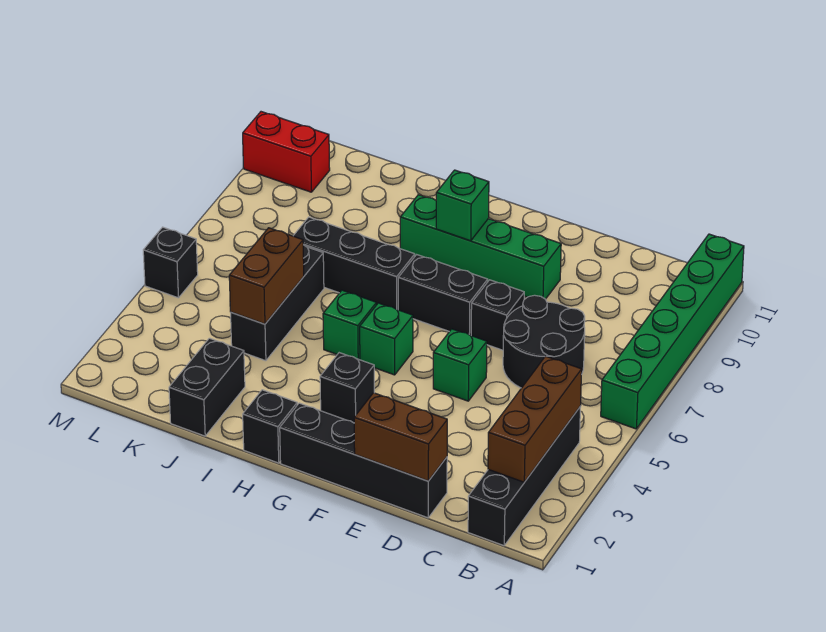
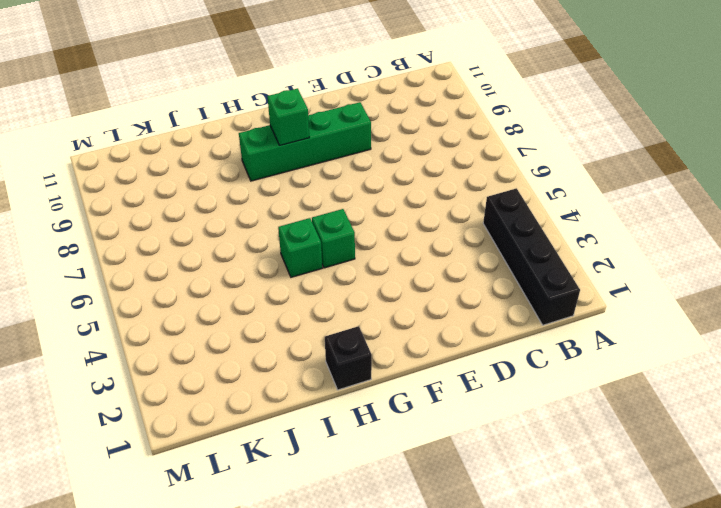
none -> green brick A6:A11 level 1
none -> black round brick C6:D7 level 1
none -> black brick D1:G1 level 1

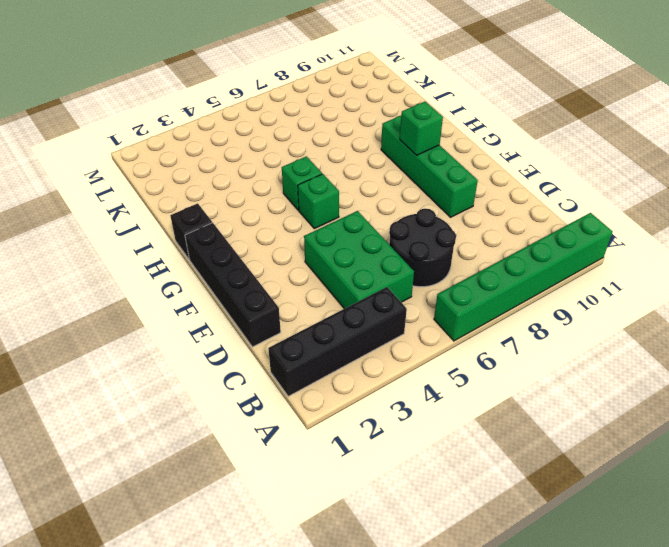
green brick C4:E5 level 1 -> green brick E5 level 1
none -> black brick E7 level 1
none -> black brick F7:G7 level 1
none -> black brick G3 level 1

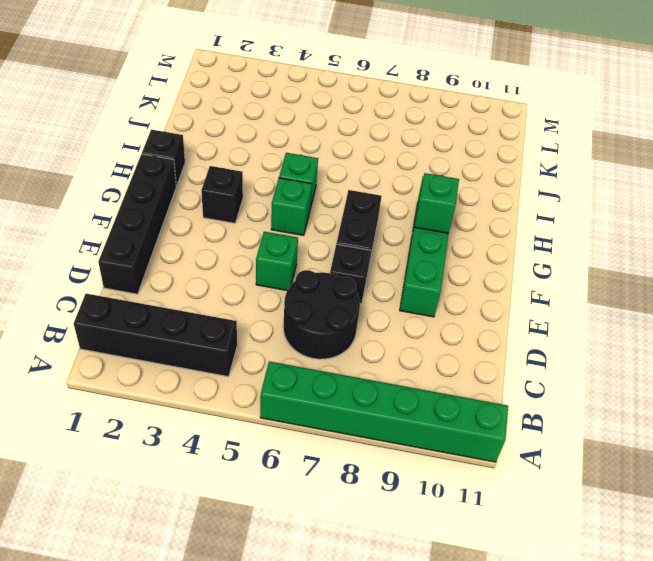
none -> black brick H7:J7 level 1
none -> black brick J1:J2 level 1
none -> black brick J4:J6 level 1

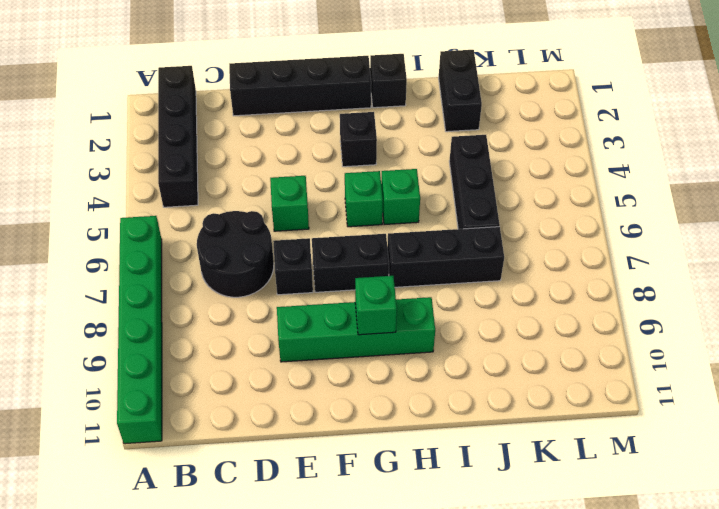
none -> red brick L10:M10 level 1
none -> black brick M5 level 1
none -> brown brick B2:B4 level 2

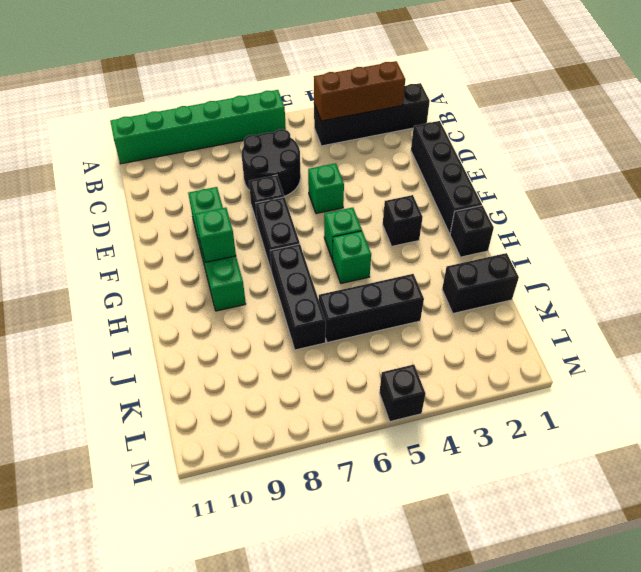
none -> red brick L10:M10 level 1
none -> brown brick D1:E1 level 2
none -> brown brick J4:J5 level 2

